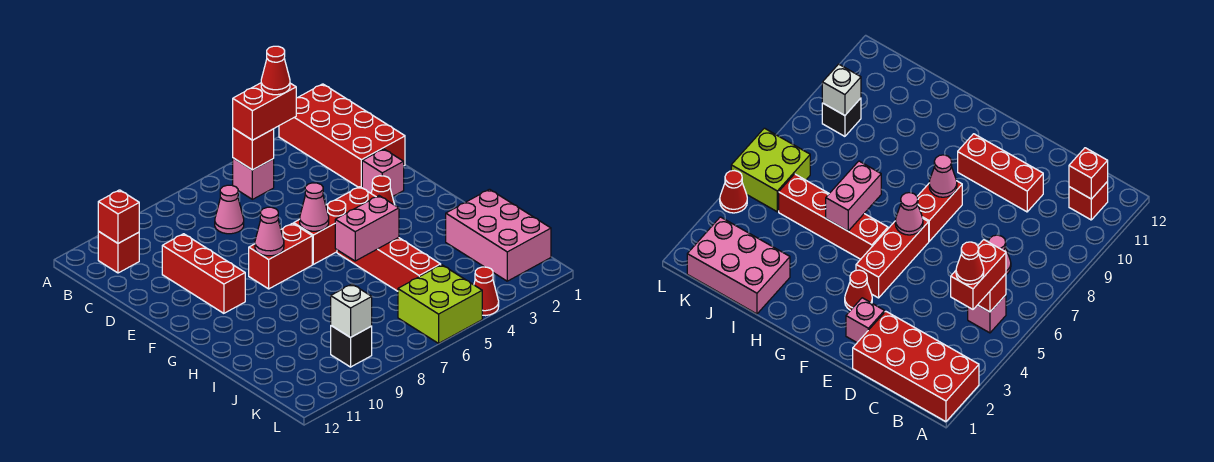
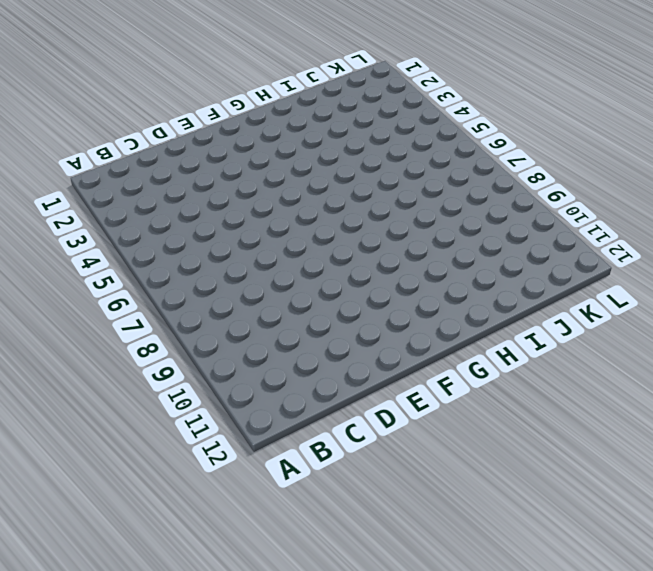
none -> red brick A1:D2 level 1
none -> pink brick B5 level 1
none -> red brick B11 level 1

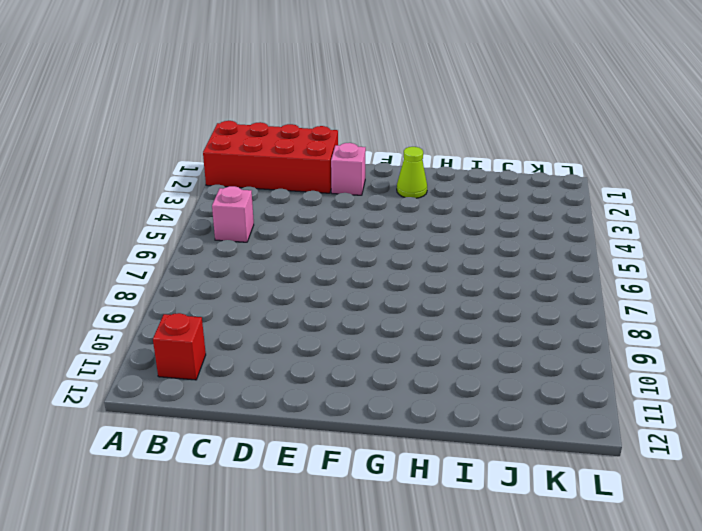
lime cone G2 level 1 -> none
none -> pink cone C7 level 1
none -> red brick D10:F10 level 1
none -> red cone F3 level 1

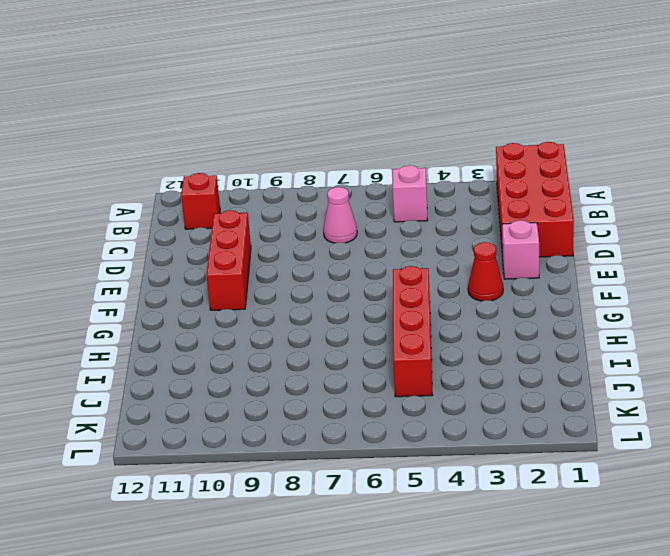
none -> red brick F4:F6 level 1
none -> red brick F7:F8 level 1
none -> pink brick I1:K2 level 1

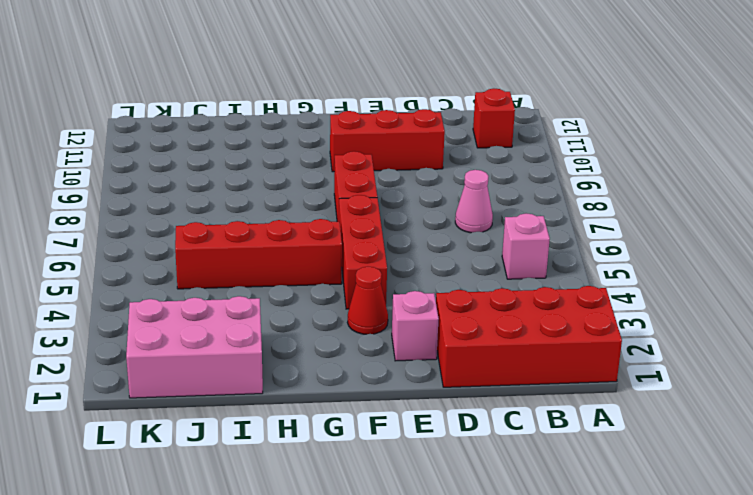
none -> lime brick K5:L6 level 1
none -> black brick K9 level 1
none -> red cone L4 level 1

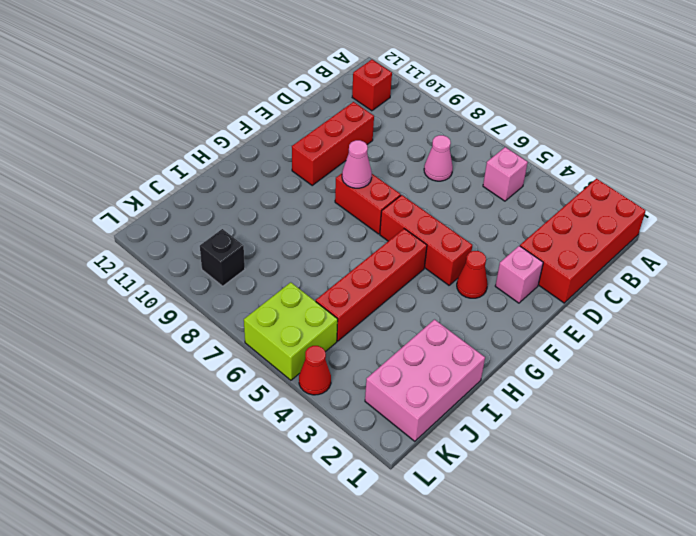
none -> red brick B5 level 2
none -> red brick B11 level 2
none -> pink cone F6 level 2

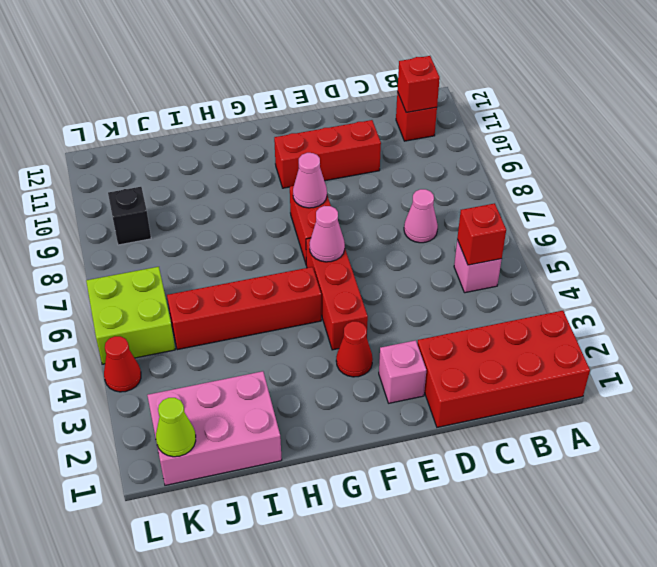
lime cone K1 level 2 -> none
none -> pink brick H5:H6 level 2
none -> white brick K9 level 2
none -> red brick B4:B5 level 3

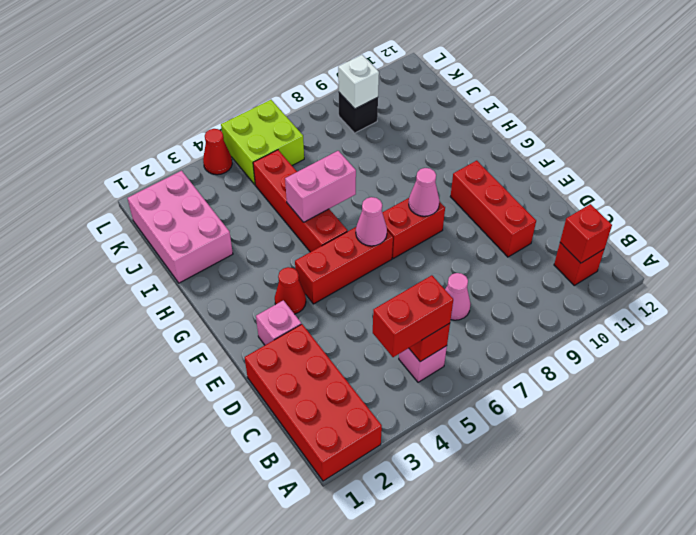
none -> red cone B4 level 4

